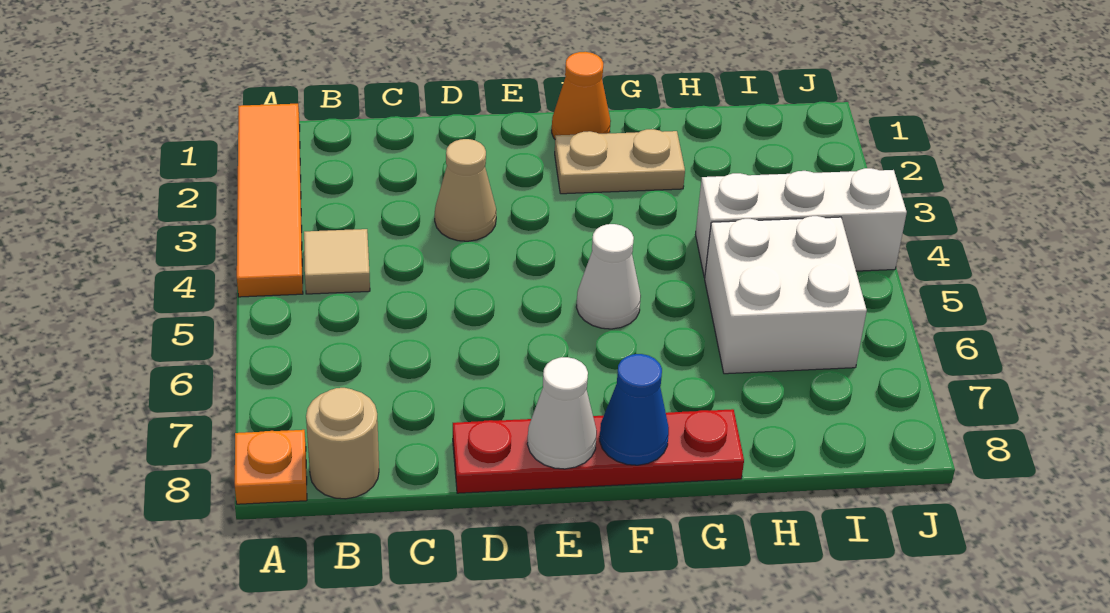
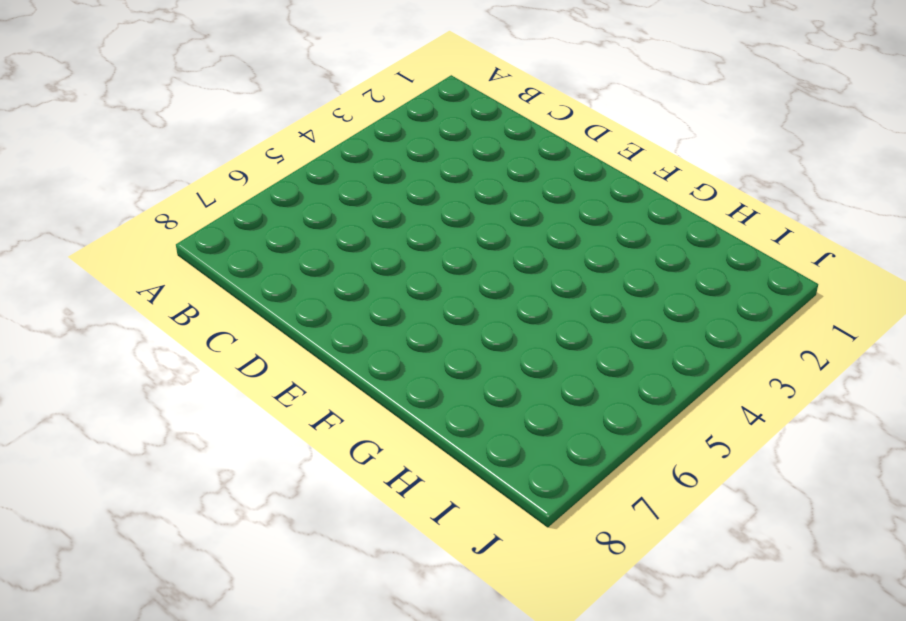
none -> orange tile A1:A4 level 1
none -> orange plate A8 level 1
none -> tan tile B4 level 1

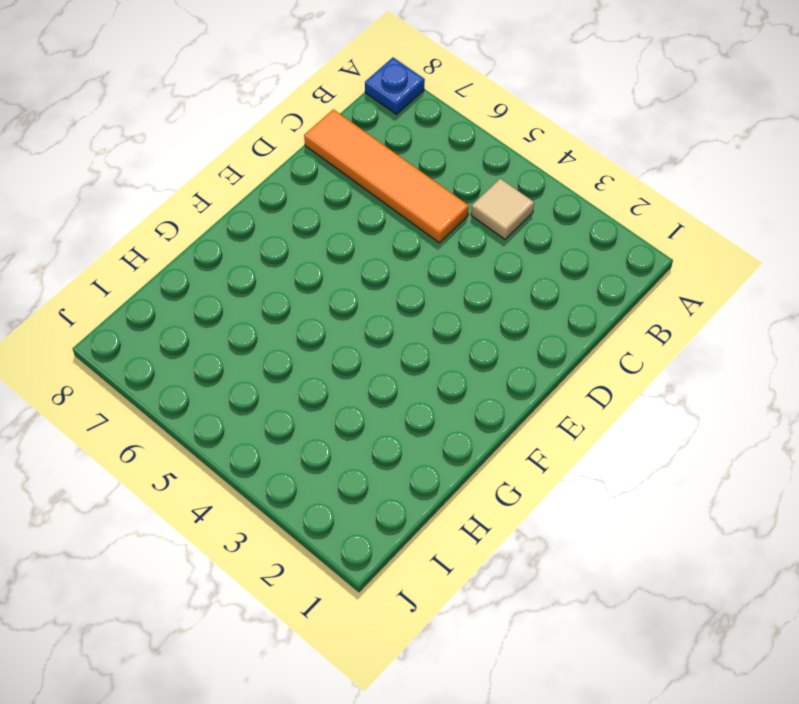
blue plate A8 level 1 -> orange plate A8 level 1
orange tile C5:C8 level 1 -> orange tile A1:A4 level 1
none -> tan round brick B8 level 1
none -> tan cone D3 level 1
none -> red plate D8:G8 level 1

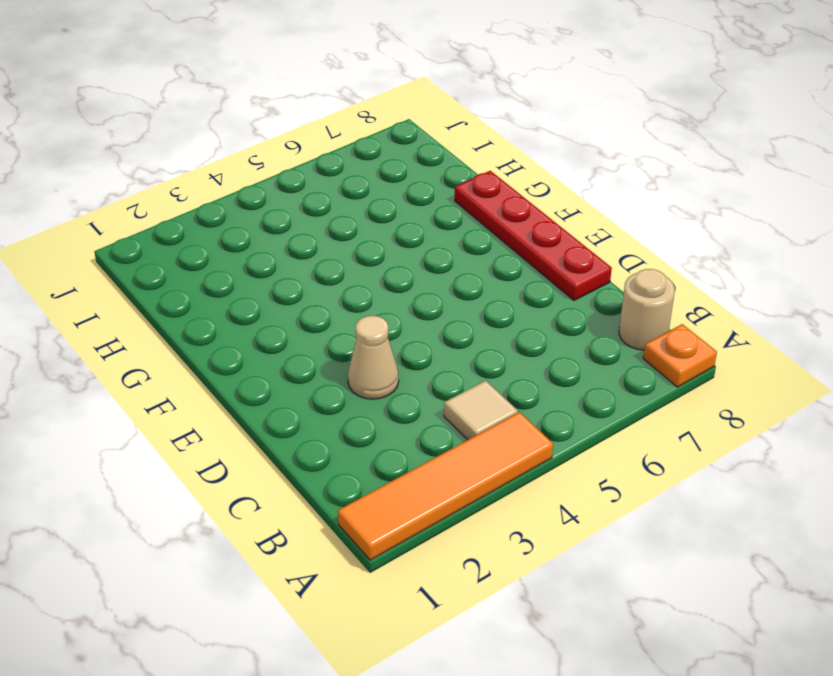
none -> orange cone F1 level 1
none -> tan plate F2:G2 level 1
none -> white cone F5 level 1

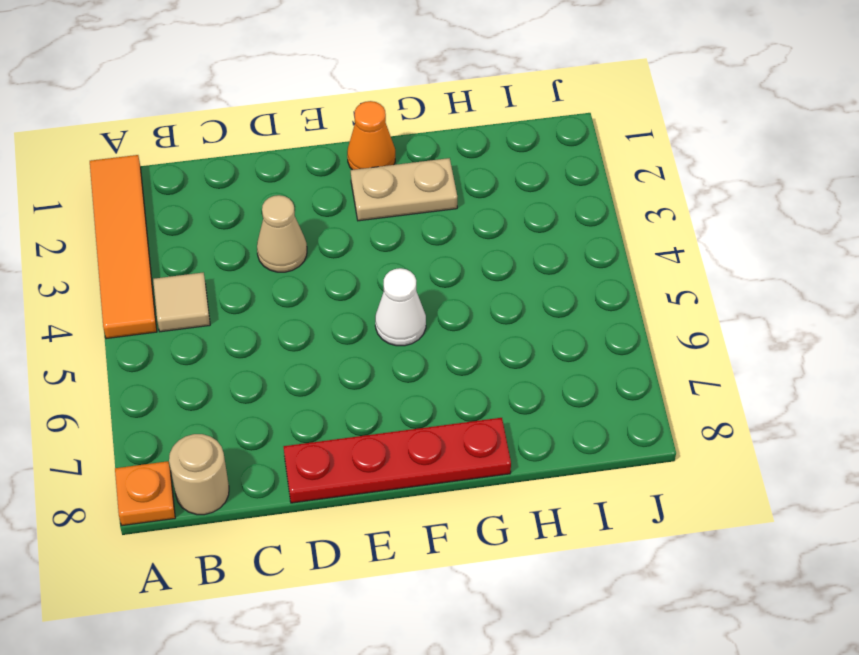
none -> white brick H4:J4 level 1
none -> white brick H5:I6 level 1
none -> white cone E8 level 2

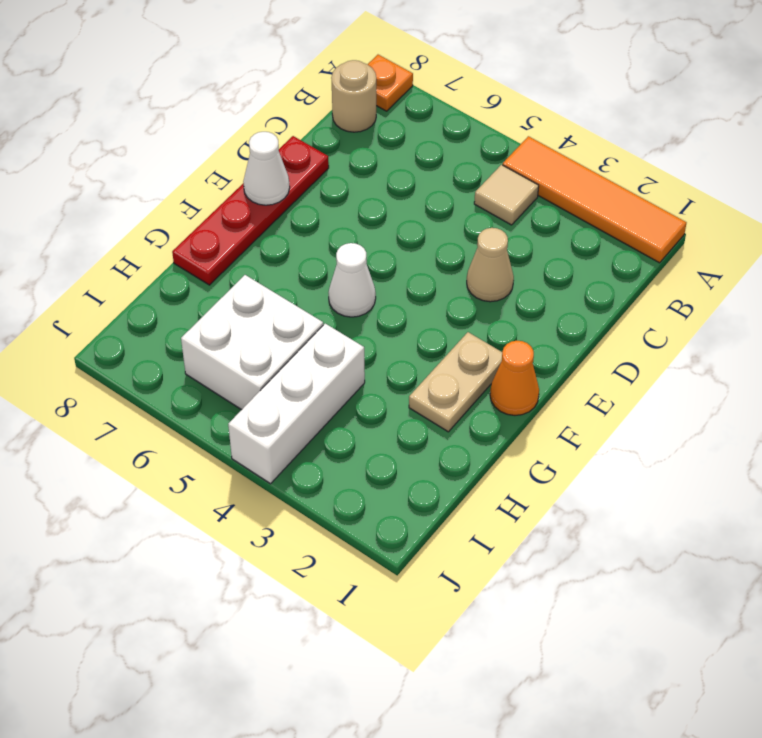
none -> blue cone F8 level 2

